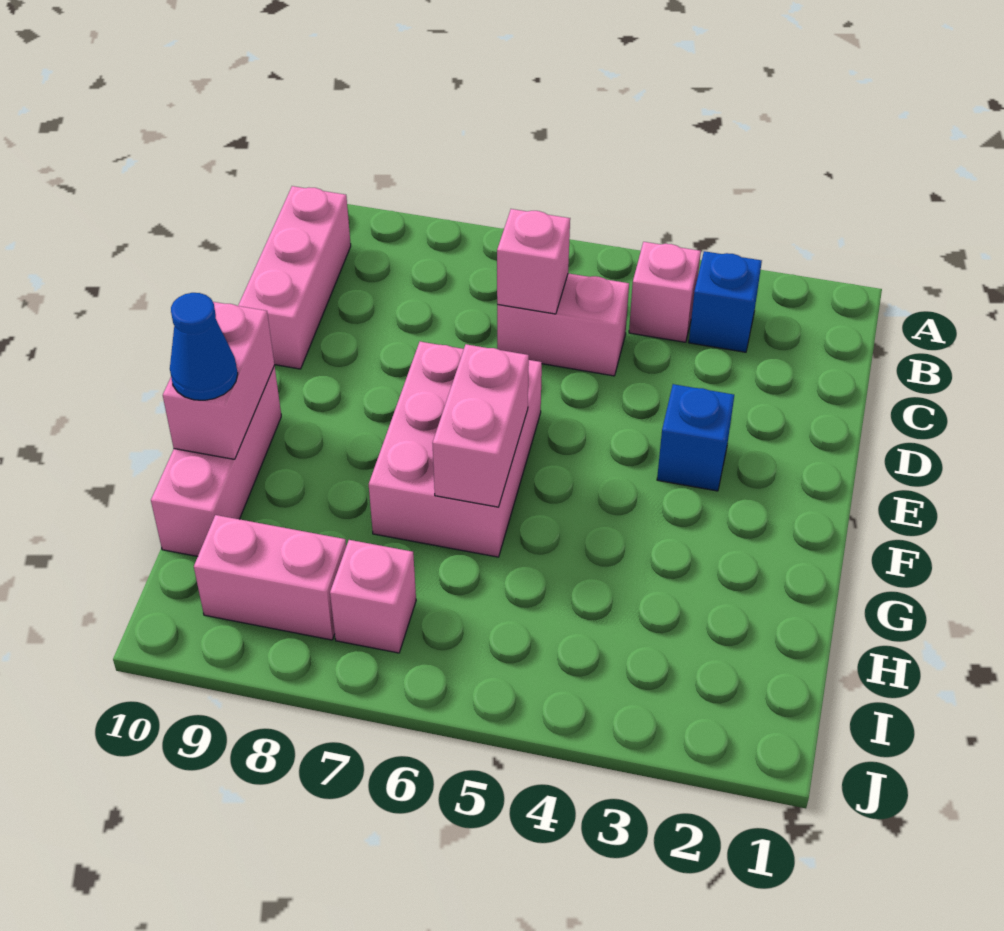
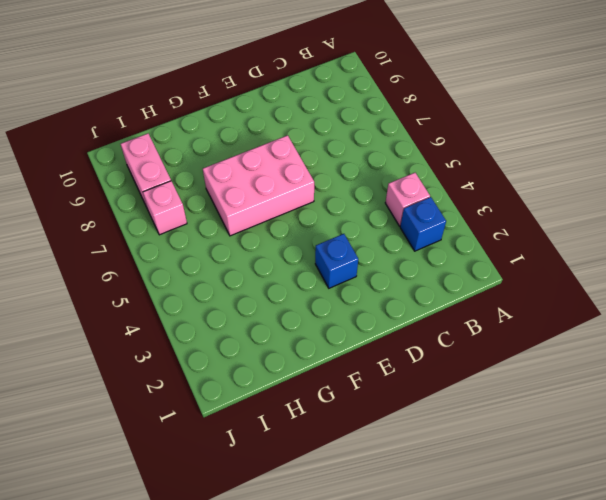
none -> pink brick B10:D10 level 1
none -> pink brick C5:C6 level 1
none -> pink brick F10:H10 level 1

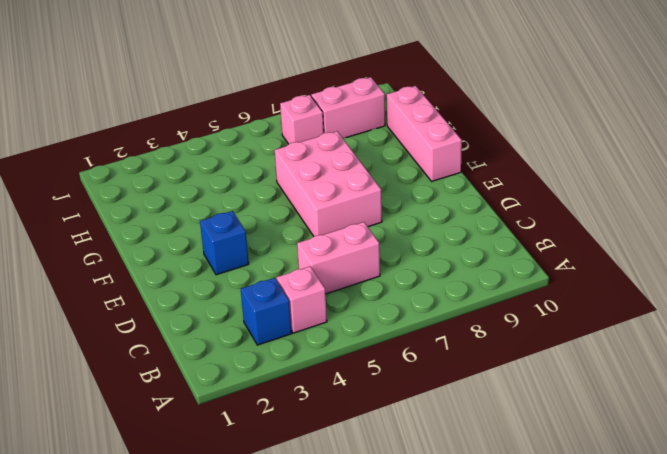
none -> pink brick B10:D10 level 1
none -> pink brick C6 level 2
none -> pink brick F6:G6 level 2

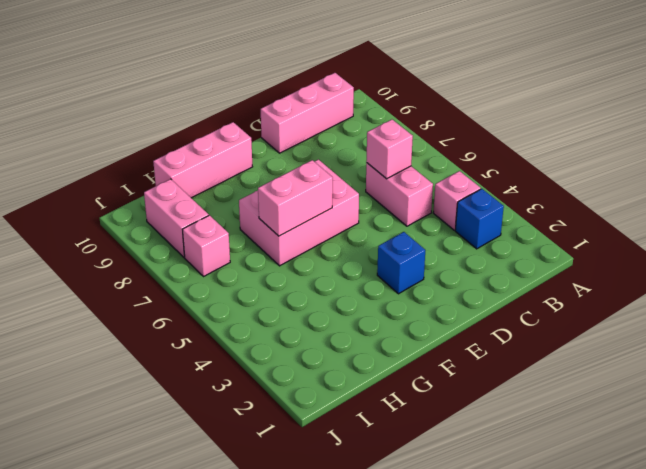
none -> pink brick F10:G10 level 2
none -> blue cone G10 level 3

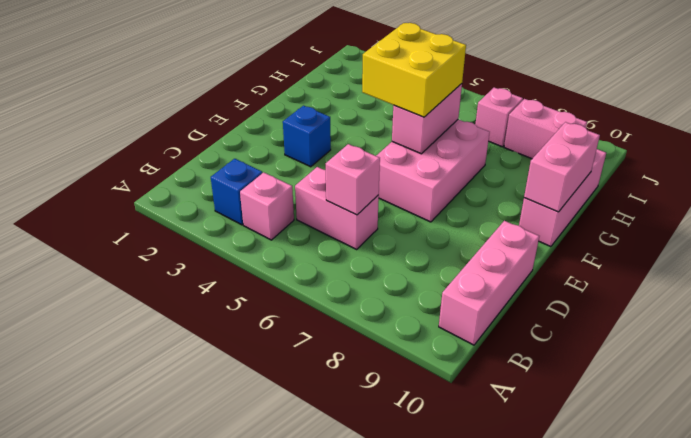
yellow brick F5:G6 level 3 -> none
none -> blue cone G10 level 3

